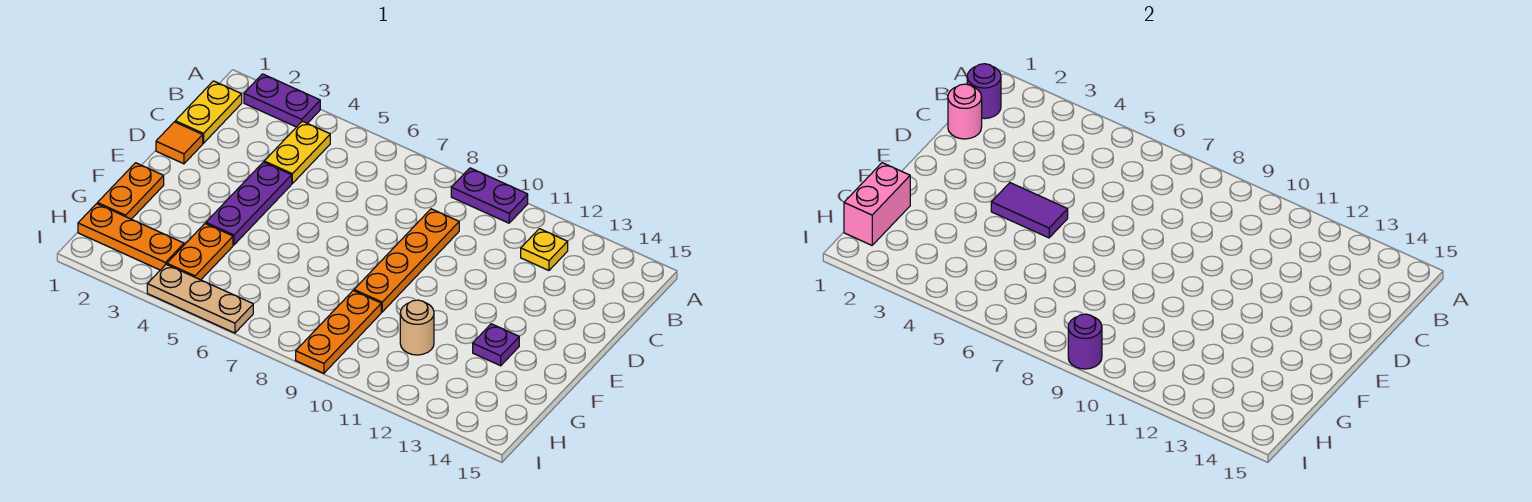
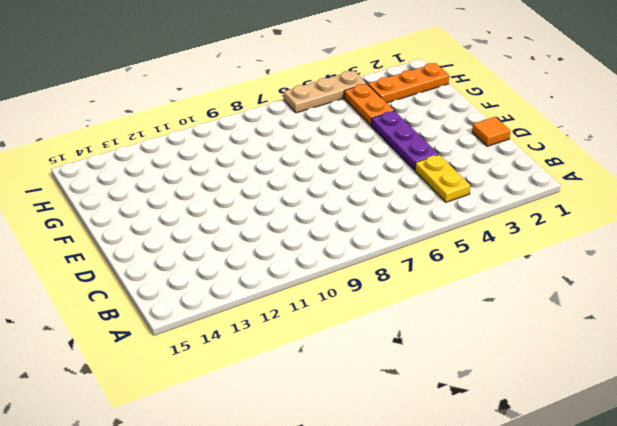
none -> purple plate A2:A3 level 1
none -> purple plate A9:A10 level 1
none -> yellow plate B1:C1 level 1

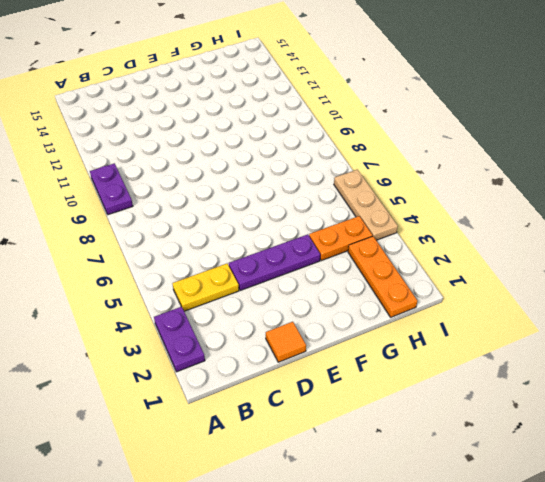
none -> yellow plate B1:C1 level 1
none -> yellow plate B12 level 1
none -> orange plate C9:F9 level 1

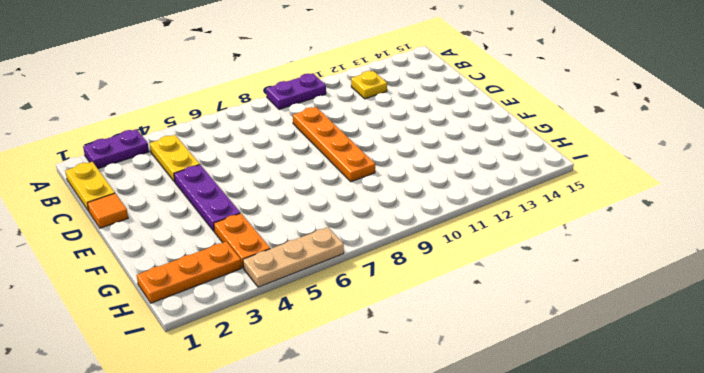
none -> orange plate F1:G1 level 1
none -> purple plate F13 level 1
none -> orange plate G9:I9 level 1

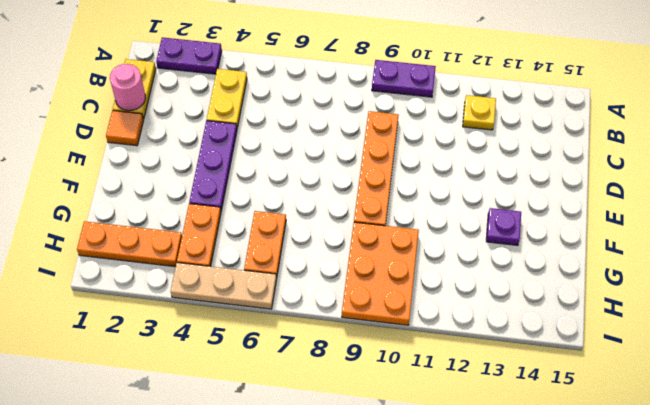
orange plate G6:H6 level 1 -> orange plate F1:G1 level 1
orange plate G9:I10 level 1 -> orange plate G9:I9 level 1
none -> tan round brick G11 level 1
none -> purple round brick B1 level 2
none -> purple tile E4:E5 level 2

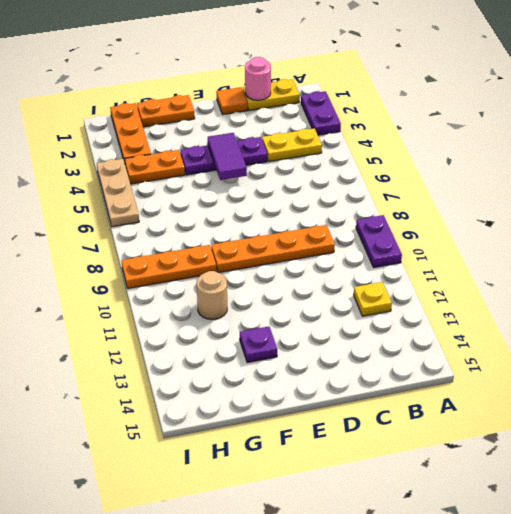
none -> purple round brick B1 level 2
none -> pink brick G1:H1 level 2
none -> purple round brick I9 level 2

